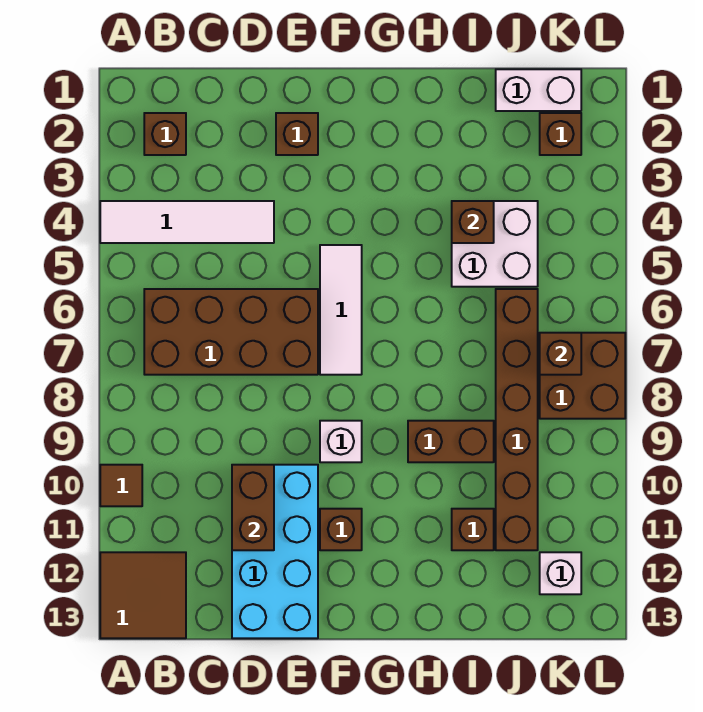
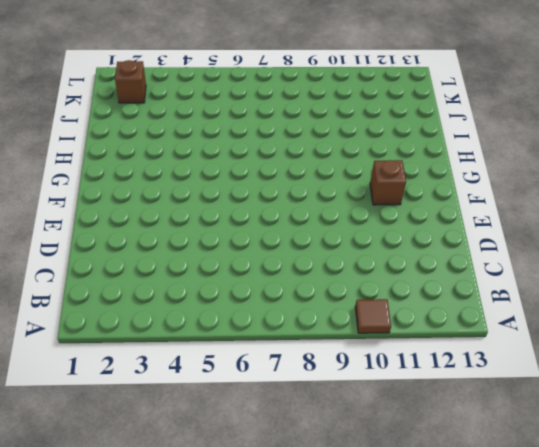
none -> white tile A4:D4 level 1
none -> brown tile A12:B13 level 1
none -> brown brick B2 level 1

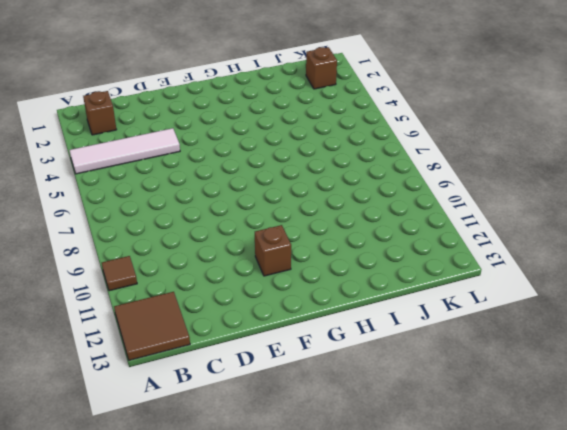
none -> brown brick B6:E7 level 1
none -> cyan brick D10:E13 level 1
none -> brown brick E2 level 1

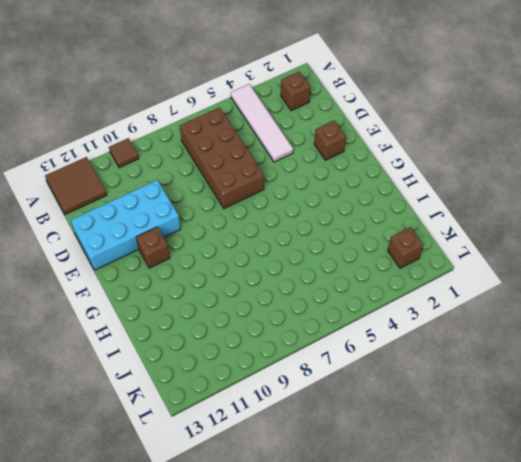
none -> white tile F5:F7 level 1
none -> white brick F9 level 1
none -> brown brick H9:I9 level 1

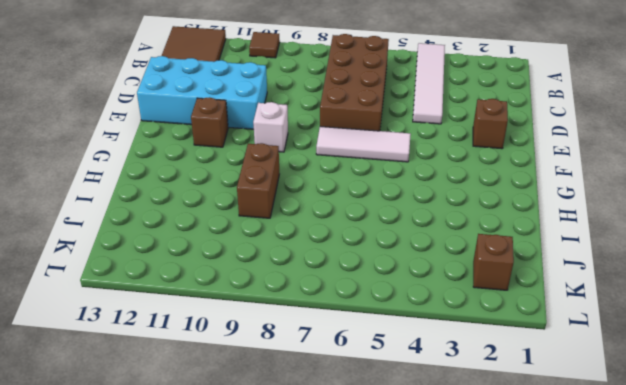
none -> brown brick B2 level 1
none -> white brick I4:J5 level 1
none -> brown brick I11 level 1

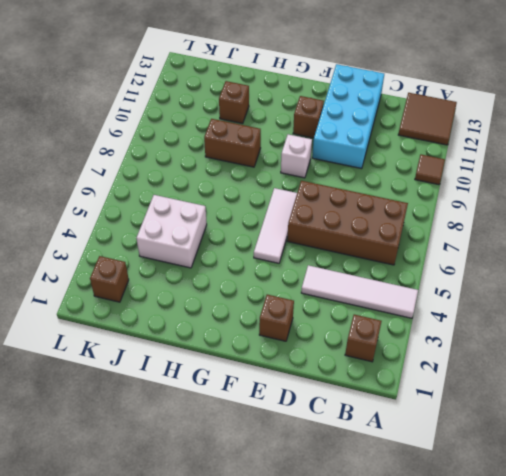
none -> white brick J1:K1 level 1
none -> brown brick J6:J11 level 1
none -> brown brick K7:L8 level 1

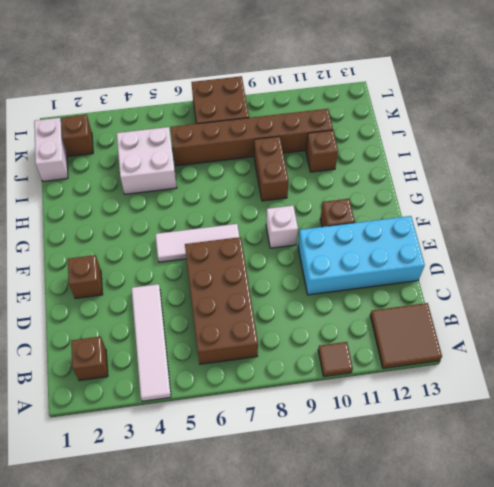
none -> white brick K12 level 1
none -> brown brick D10:D11 level 2
none -> brown brick I4 level 2

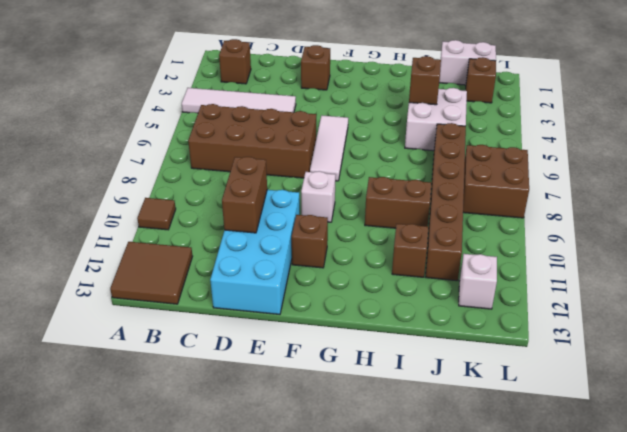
none -> brown brick K7 level 2

